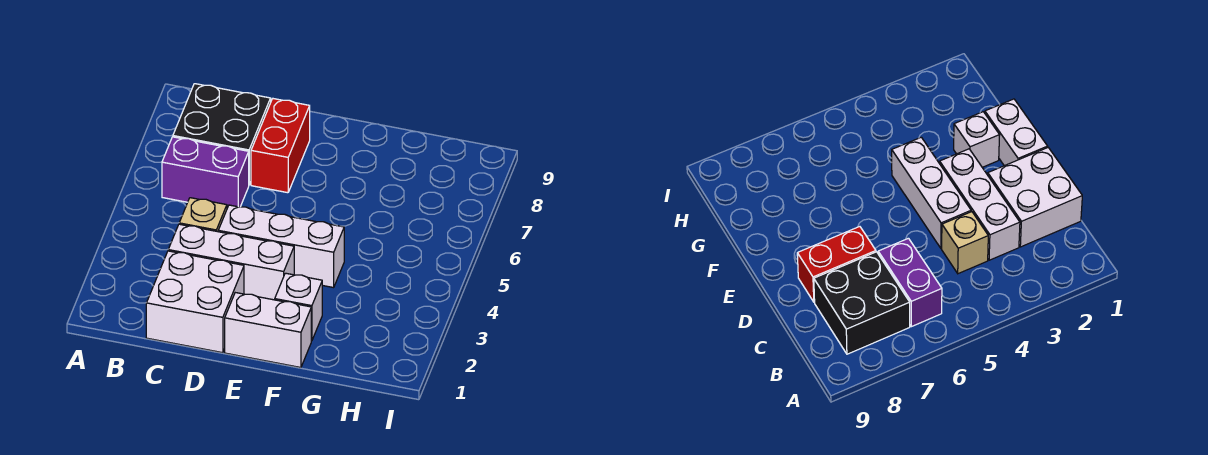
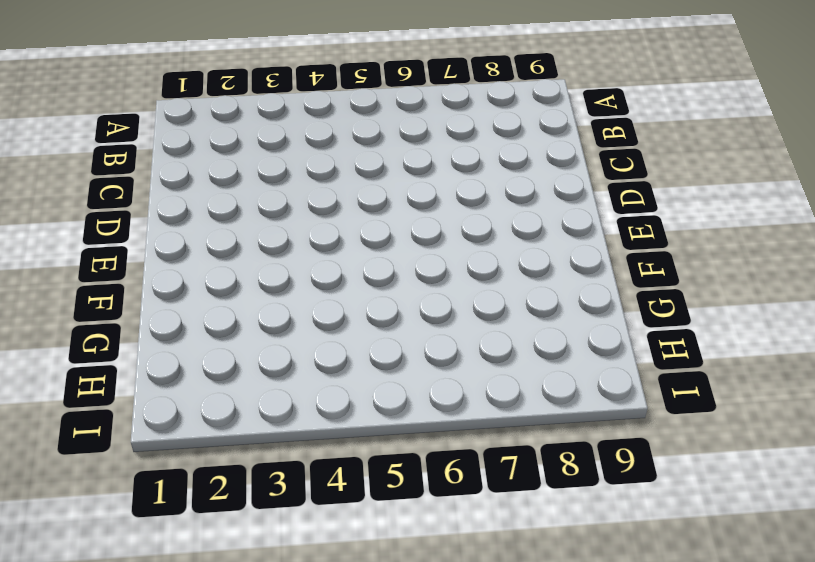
none -> purple brick B6:C6 level 1
none -> black brick B7:C8 level 1

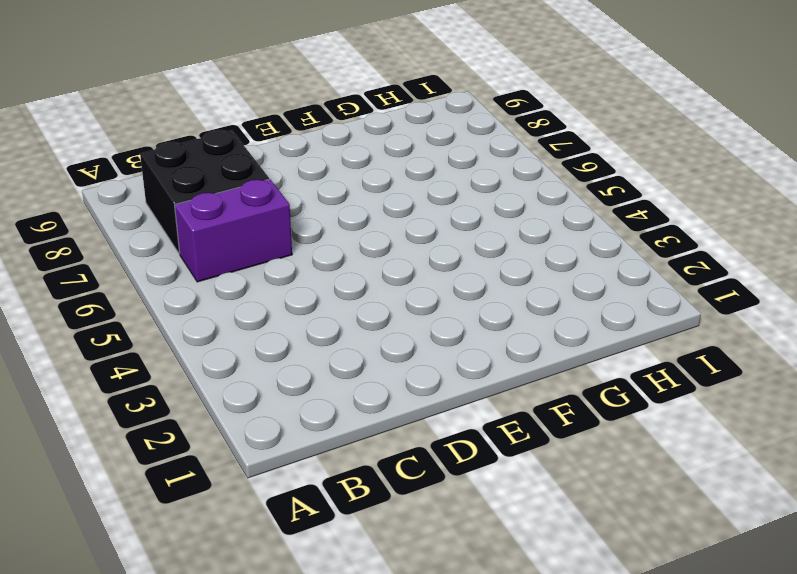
none -> white brick C1:D2 level 1
none -> white brick C3:E3 level 1

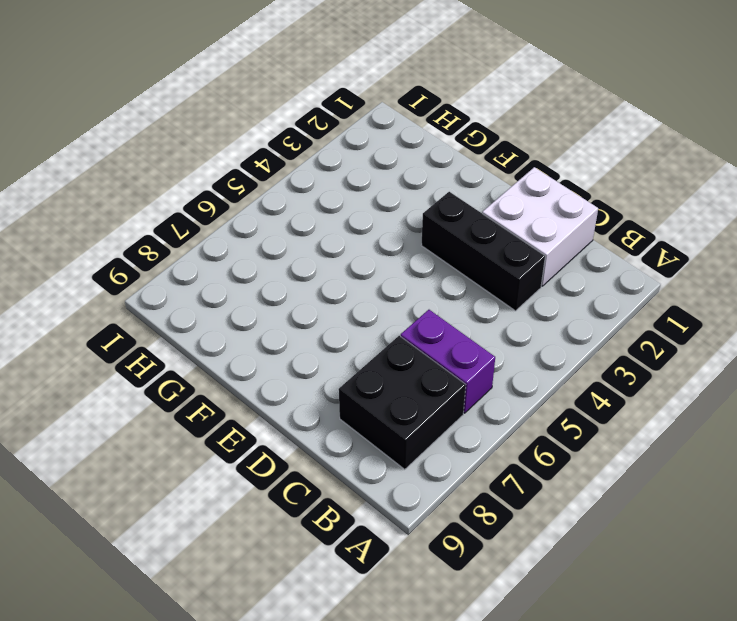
black brick C3:E3 level 1 -> white brick C3:E3 level 1
none -> tan brick C4 level 1
none -> white brick D4:F4 level 1

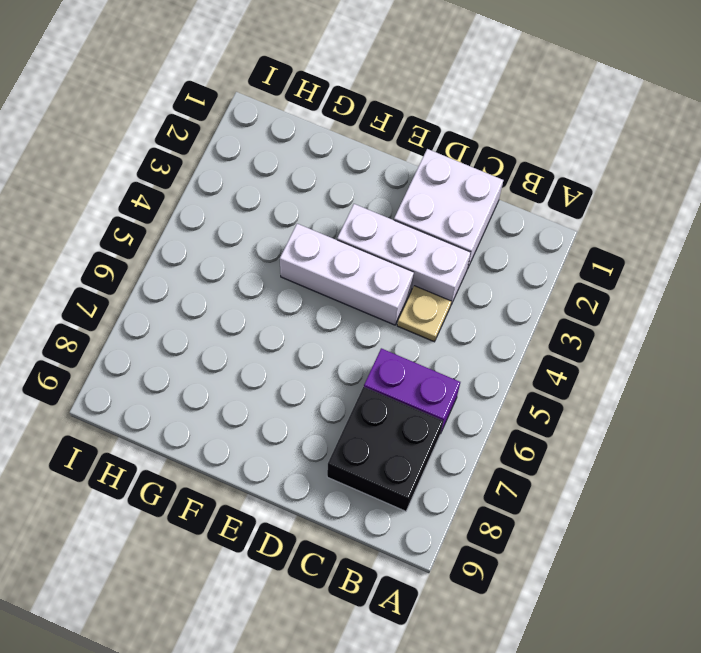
tan plate C4 level 1 -> tan brick C4 level 1
none -> red brick D7:D8 level 1
none -> white brick E1:F1 level 1

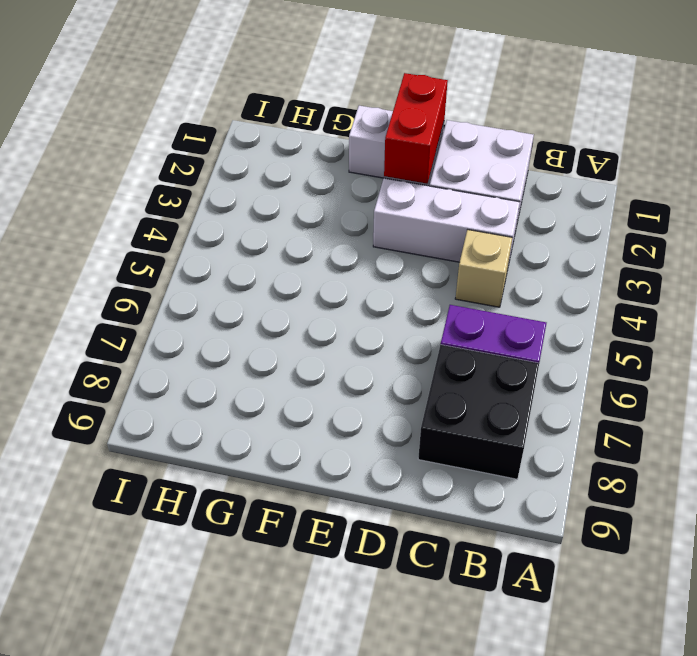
red brick E1:E2 level 2 -> red brick D7:D8 level 1
none -> white brick D4:F4 level 1
none -> white brick F2 level 1

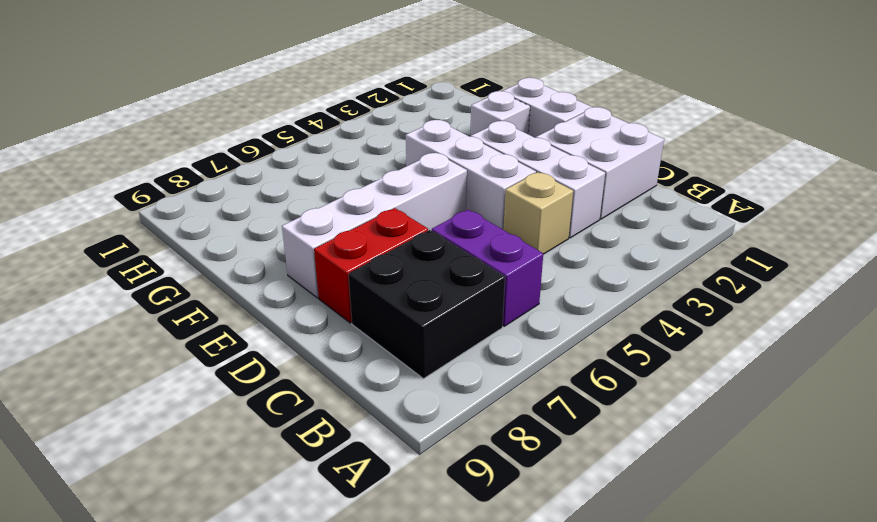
white brick E5:E8 level 1 -> none

